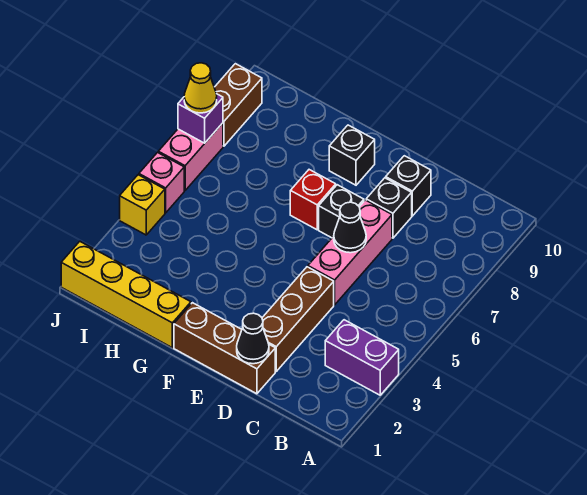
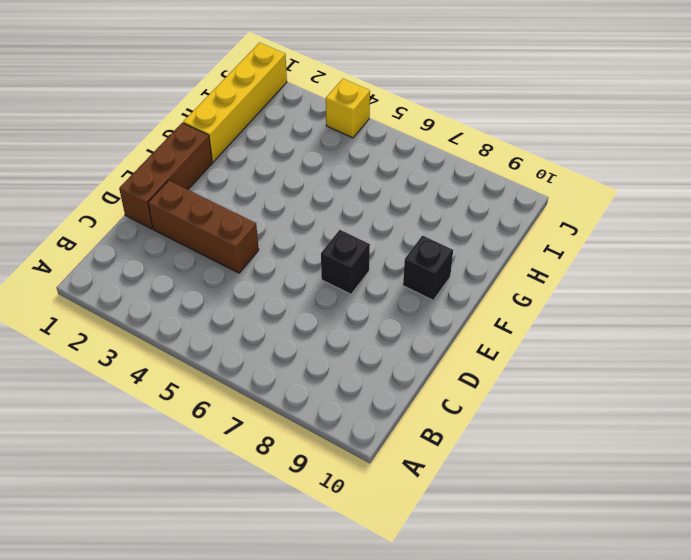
none -> purple brick A3:B3 level 1
none -> pink brick D5:D7 level 1
none -> black brick D8 level 1

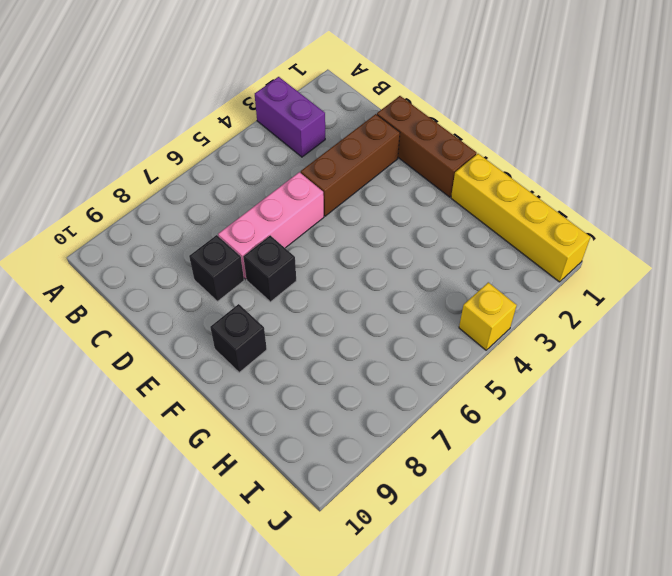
none -> black brick D9 level 1
none -> red brick F7 level 1
none -> pink brick J5 level 1

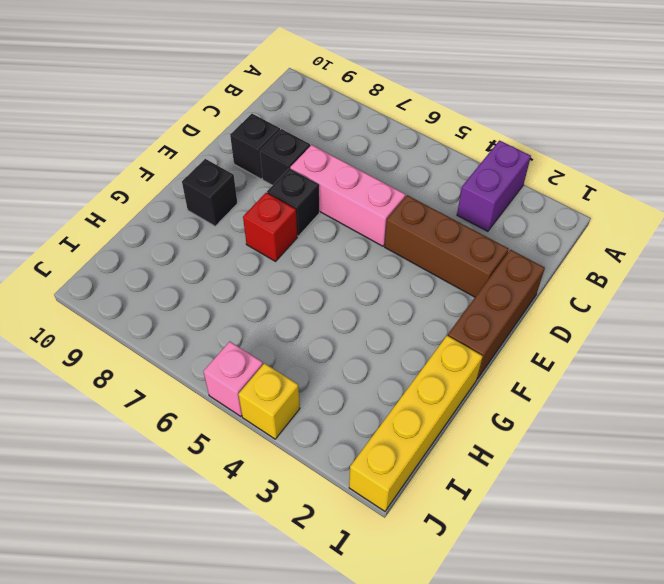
none -> pink brick J6:J7 level 1
none -> brown brick J8:J9 level 1
none -> black cone D1 level 2

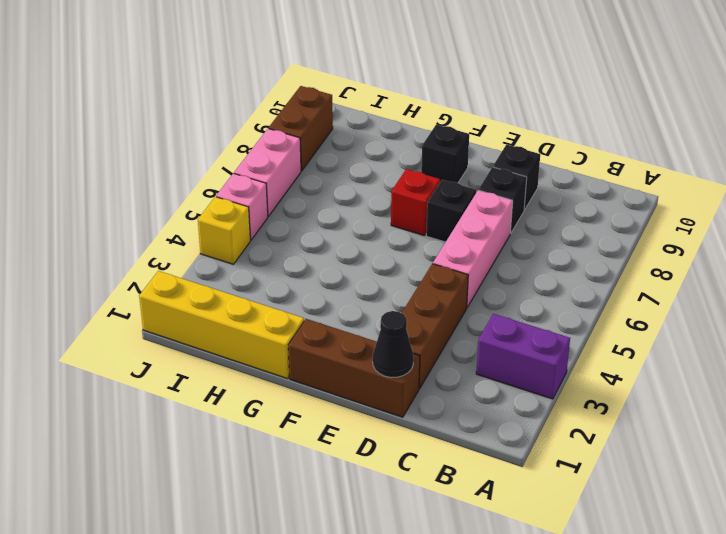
none -> black cone D6 level 2
none -> purple brick J7 level 2
none -> yellow cone J7 level 3

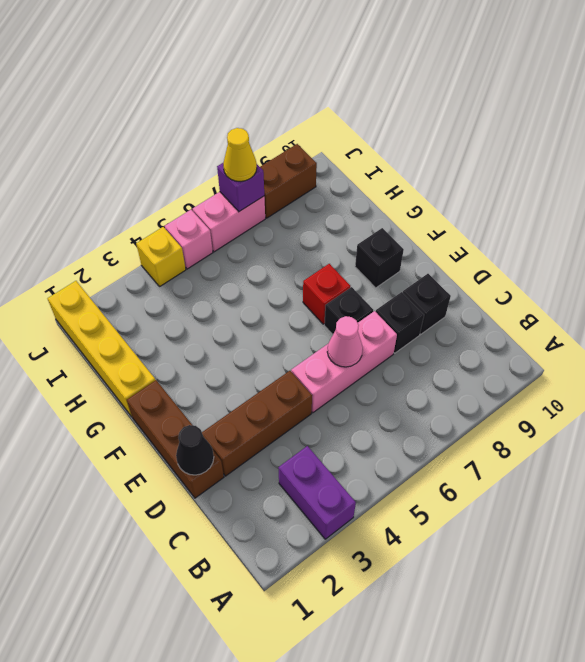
pink cone D6 level 2 -> black cone D6 level 2

